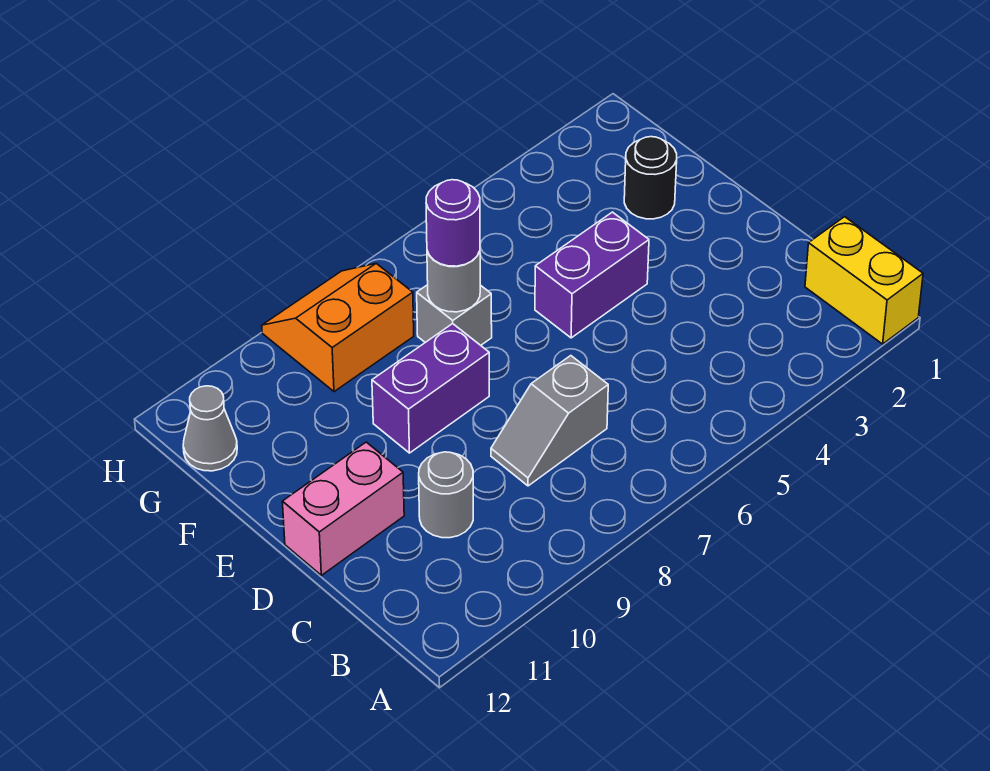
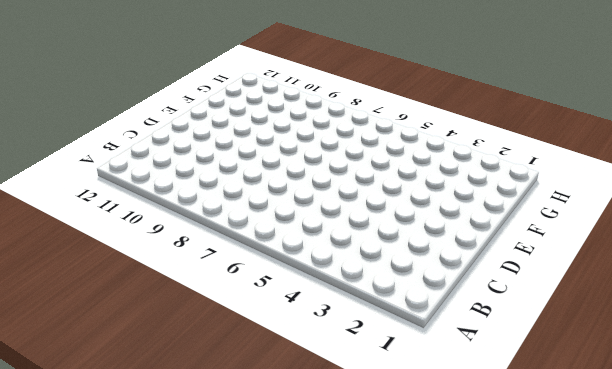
none -> yellow brick A1:B1 level 1
none -> grey slope C7:C8 level 1 top 7
none -> grey round brick C10 level 1

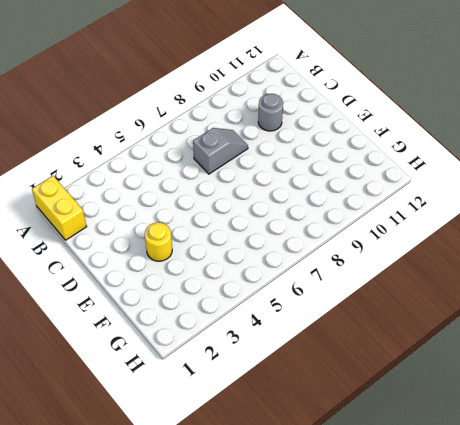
yellow round brick E3 level 1 -> none
none -> pink brick D11:D12 level 1
none -> purple brick E4:E5 level 1
none -> purple brick E8:E9 level 1

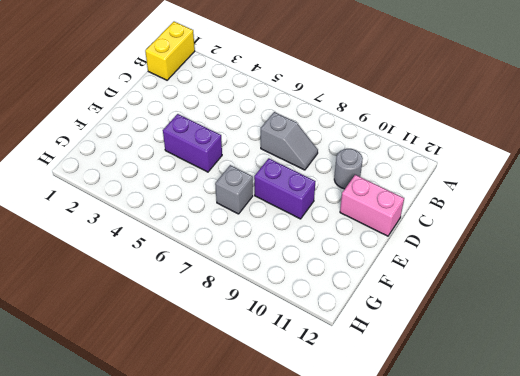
none -> black round brick F2 level 1
none -> orange slope G8:H9 level 1 top G
none -> grey cone G12 level 1

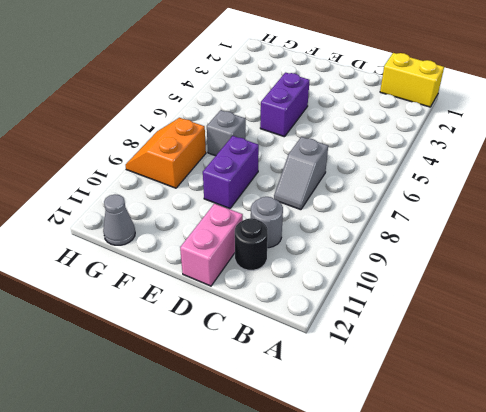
black round brick C11 level 1 -> black round brick F2 level 1
none -> grey round brick F7 level 2
none -> purple round brick F7 level 3

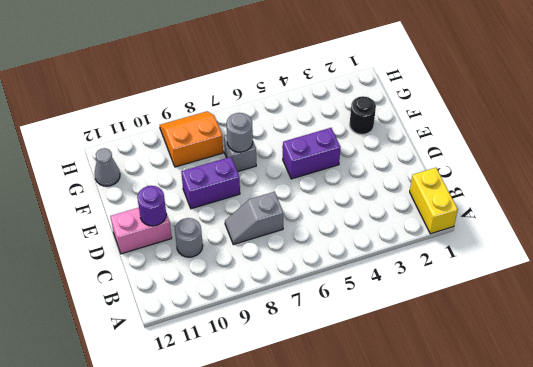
purple round brick D11 level 2 -> purple round brick F7 level 3

